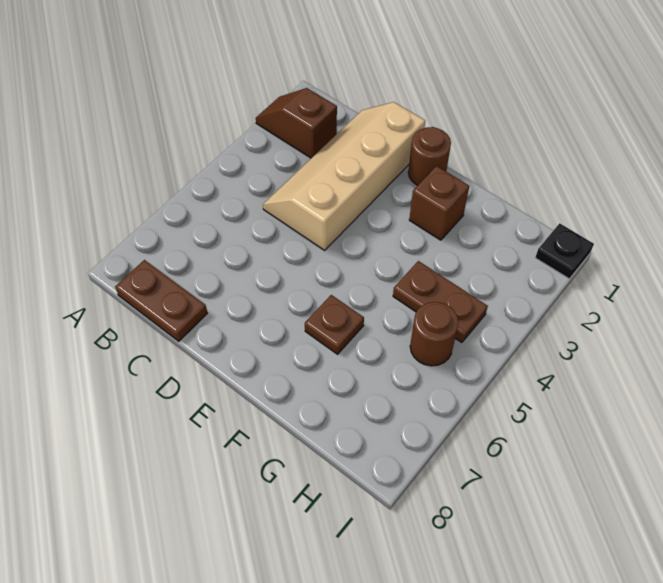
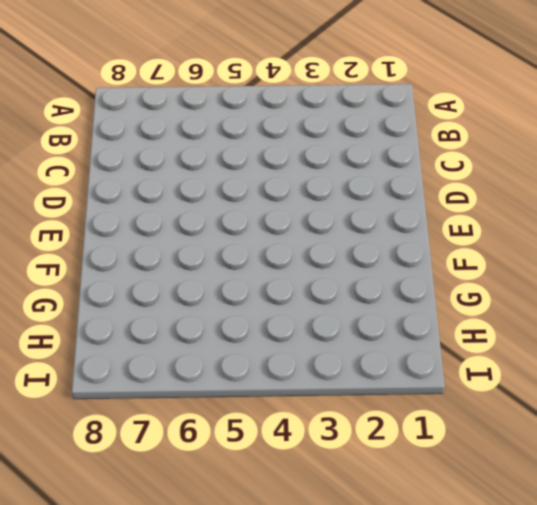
none -> brown slope A2:B2 level 1 top B
none -> brown plate B8:C8 level 1

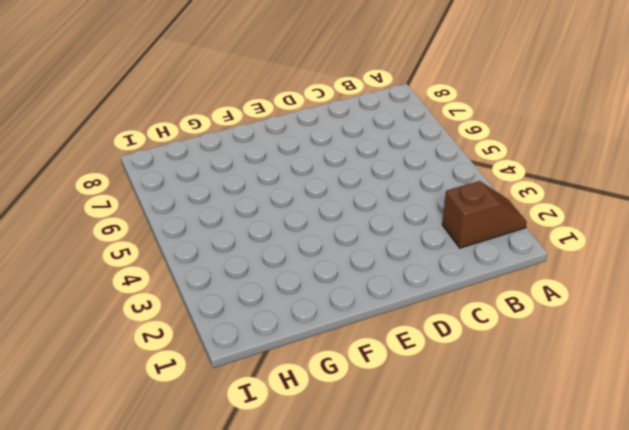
none -> brown plate B8:C8 level 1
none -> tan slope C1:D4 level 1 top D

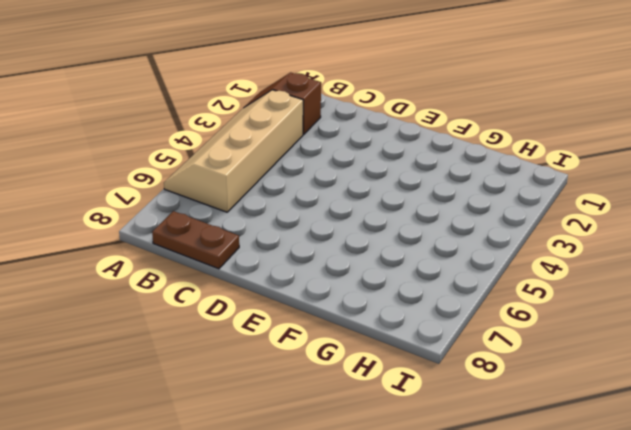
tan slope A3:B6 level 1 top B -> tan slope C1:D4 level 1 top D
none -> brown round brick E1 level 1
none -> brown brick F2 level 1

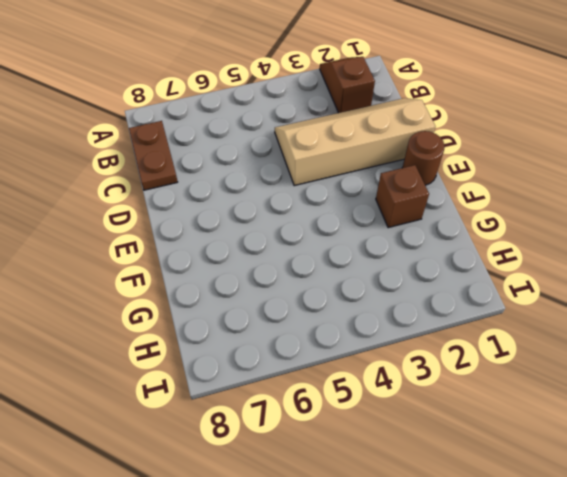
none -> brown plate F6 level 1
none -> brown plate G4:H4 level 1

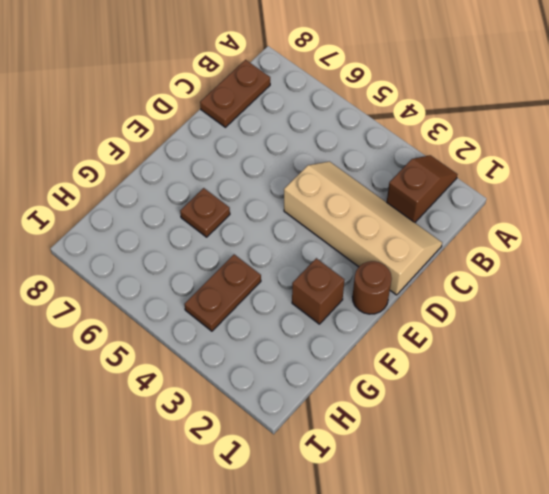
none -> brown round brick H5 level 1
none -> black plate I1 level 1

